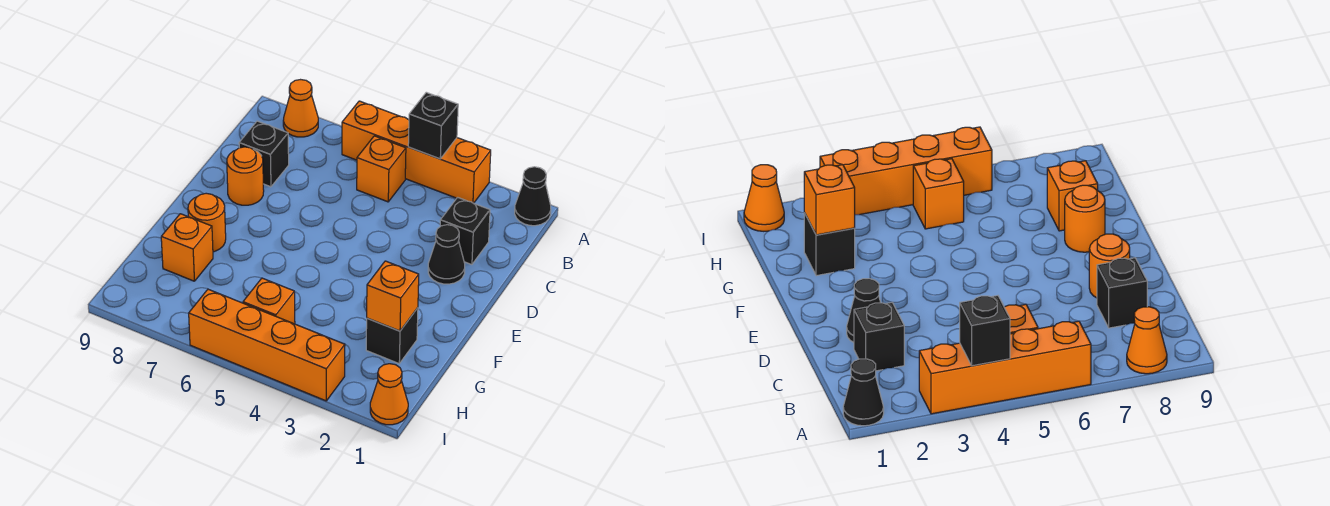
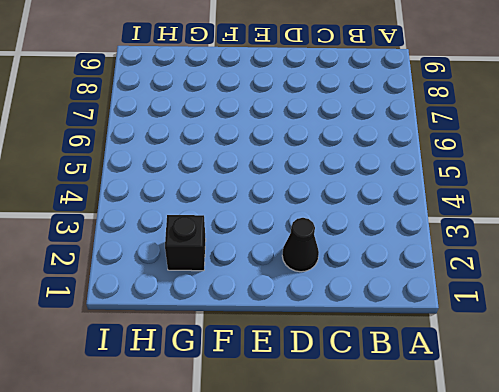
none -> black cone A1 level 1
none -> orange brick A3:A6 level 1
none -> orange cone A8 level 1

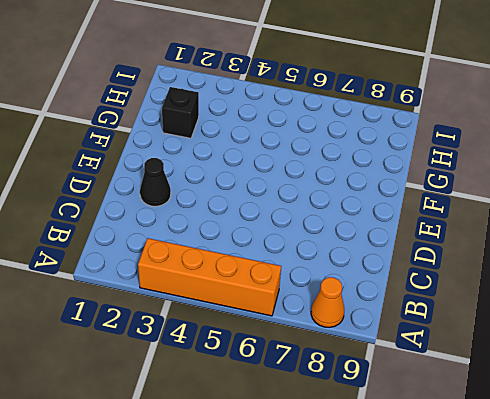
none -> black cone A1 level 1
none -> orange brick B5 level 1
none -> black brick C2 level 1

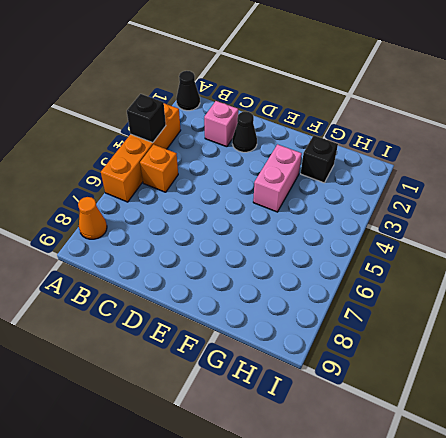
pink brick C2 level 1 -> black brick C2 level 1
pink brick F3:F4 level 1 -> none
none -> black brick C8 level 1
none -> orange round brick D8 level 1
none -> orange round brick F8 level 1

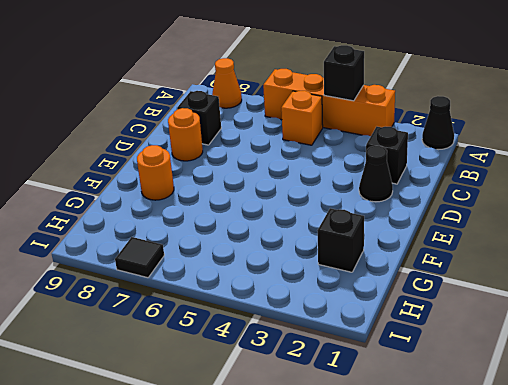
black tile I7 level 1 -> none
none -> orange brick G8 level 1
none -> orange brick H5 level 1
none -> orange cone I1 level 1

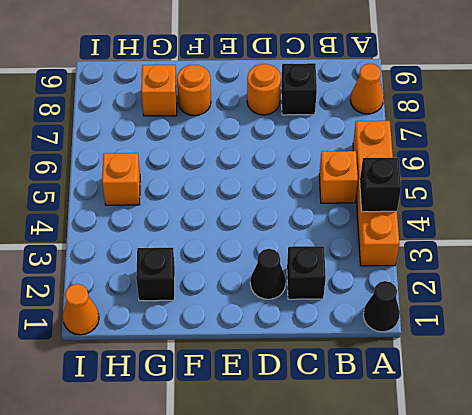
none -> orange brick I3:I6 level 1
none -> orange brick G2 level 2

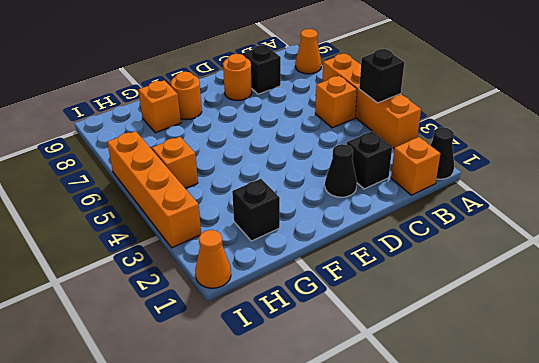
orange brick B1 level 1 -> orange brick G2 level 2

